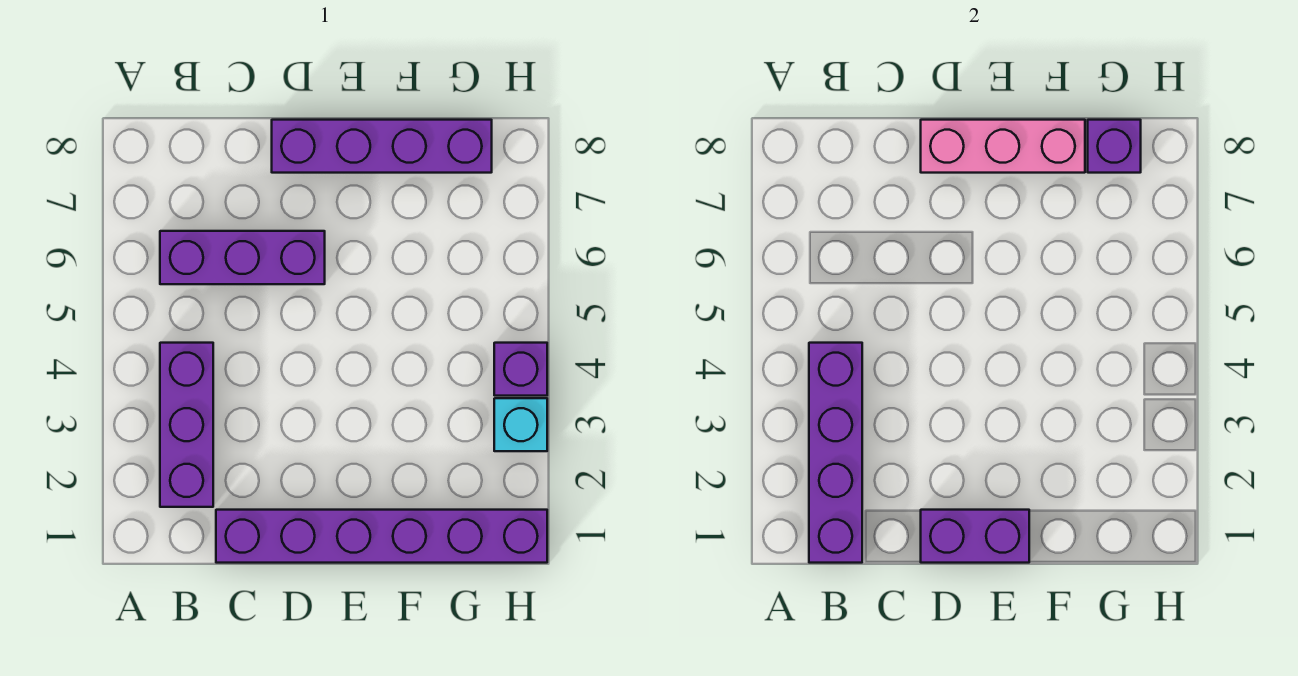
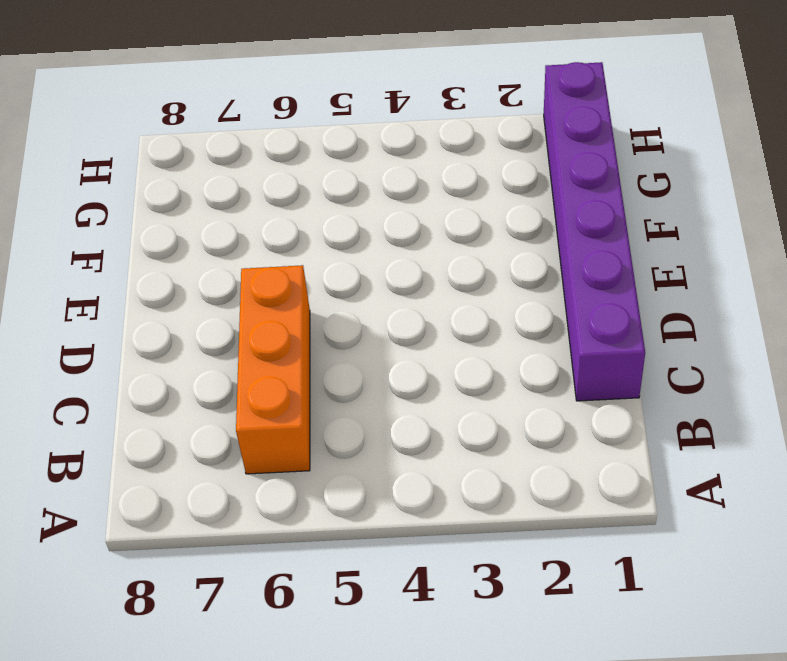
orange brick B6:D6 level 1 -> purple brick B6:D6 level 1
none -> purple brick B2:B4 level 1
none -> purple brick D8:G8 level 1

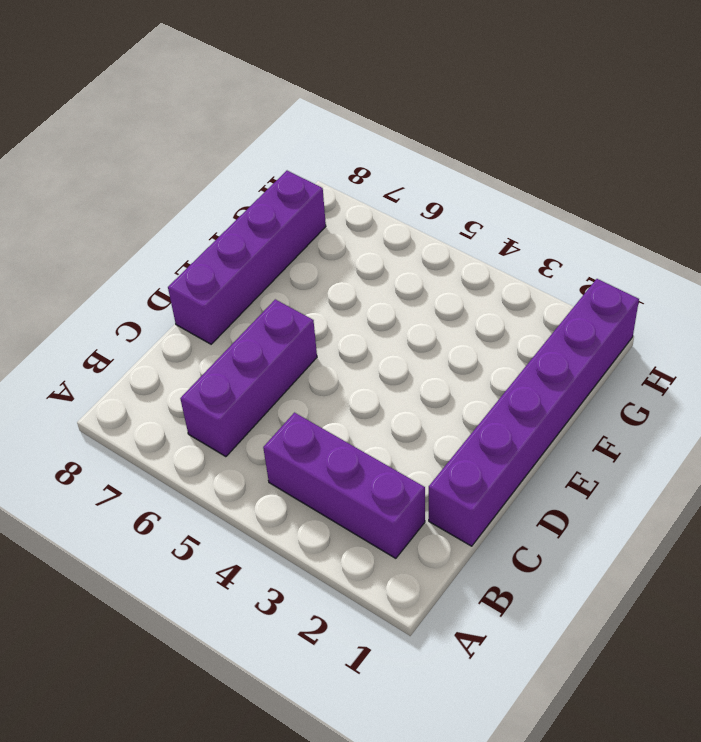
none -> cyan brick H3 level 1
none -> purple brick H4 level 1

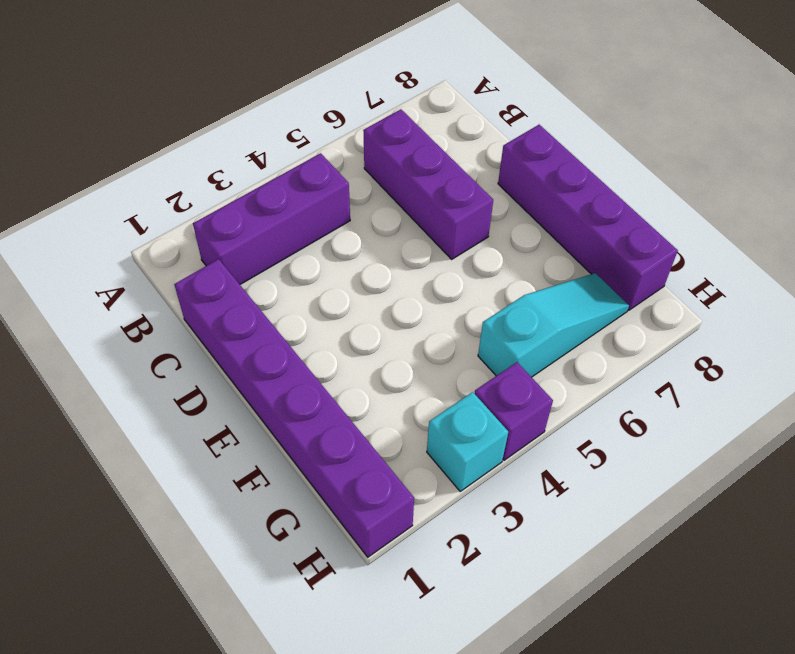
cyan slope G5:G7 level 1 top 5 -> none
none -> purple brick B1:B4 level 2
none -> purple brick D1:E1 level 2

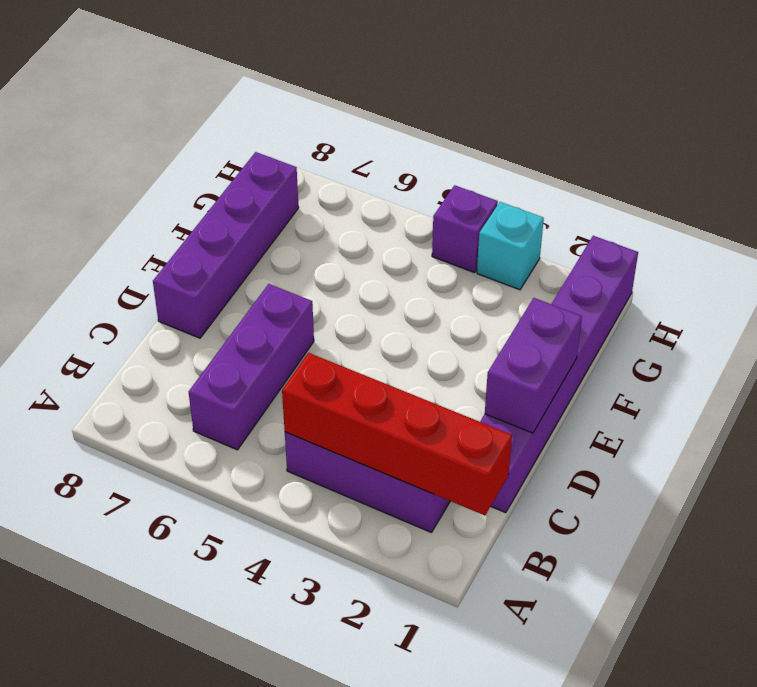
red brick B1:B4 level 2 -> purple brick B1:B4 level 2
none -> pink brick D8:F8 level 2
none -> purple brick G8 level 2

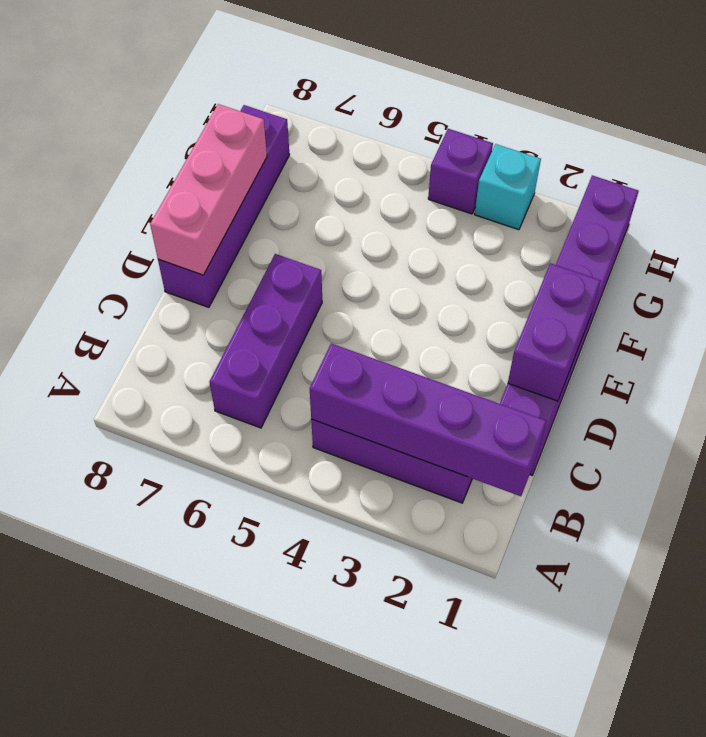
none -> purple brick G8 level 2

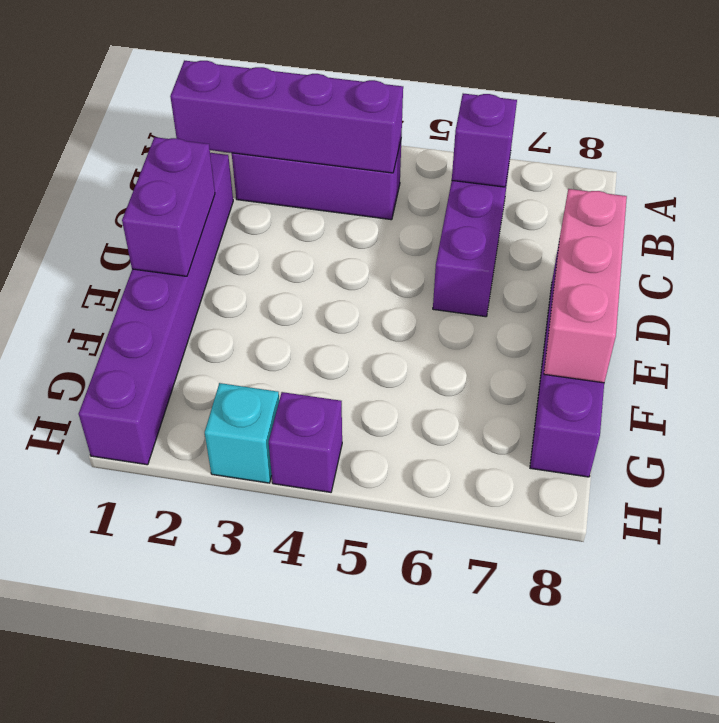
purple brick B6 level 2 -> purple brick G8 level 2

